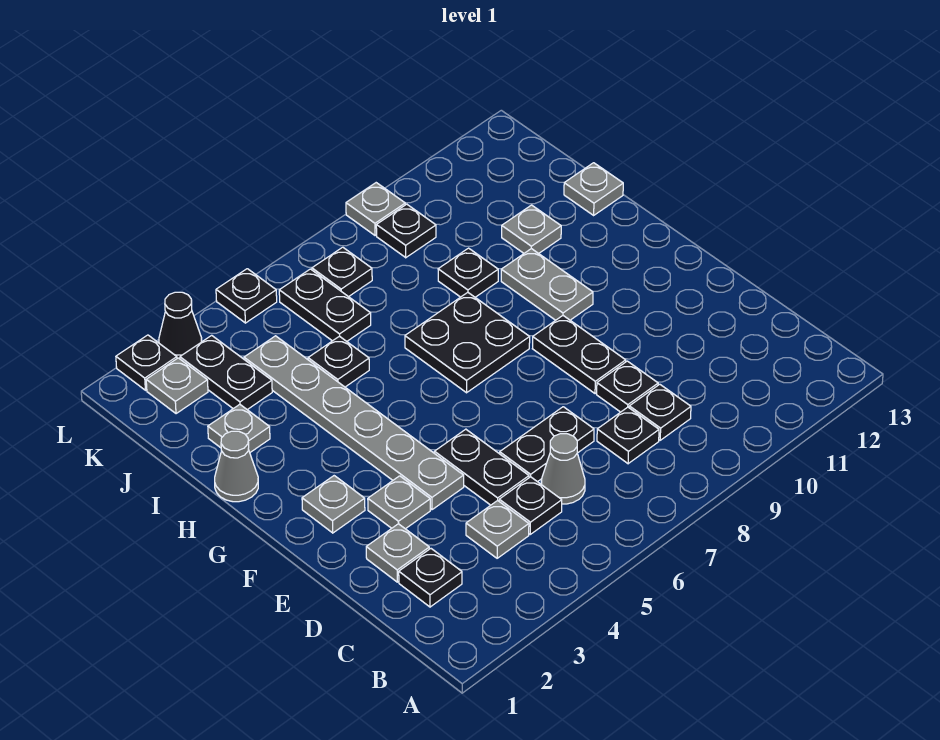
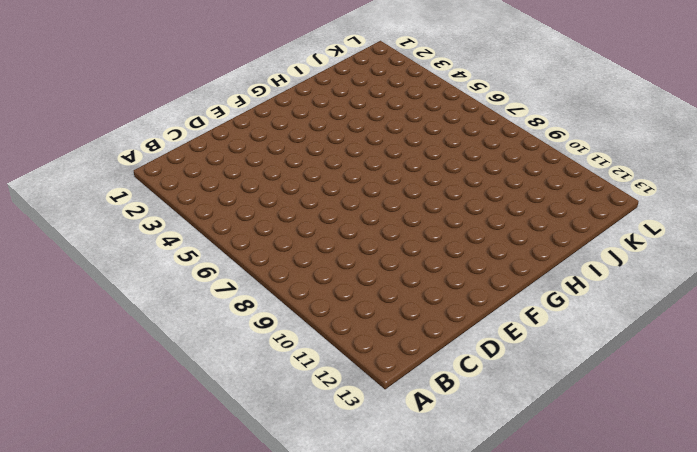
none -> black plate C2 level 1
none -> grey plate C4 level 1
none -> black plate C5 level 1
none -> grey cone C6 level 1

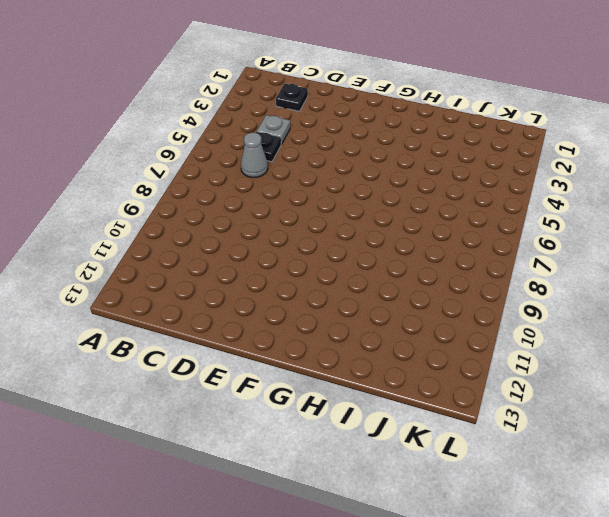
none -> black plate C8 level 1
none -> black plate C9 level 1
none -> grey plate D2 level 1
none -> black plate D5:E5 level 1

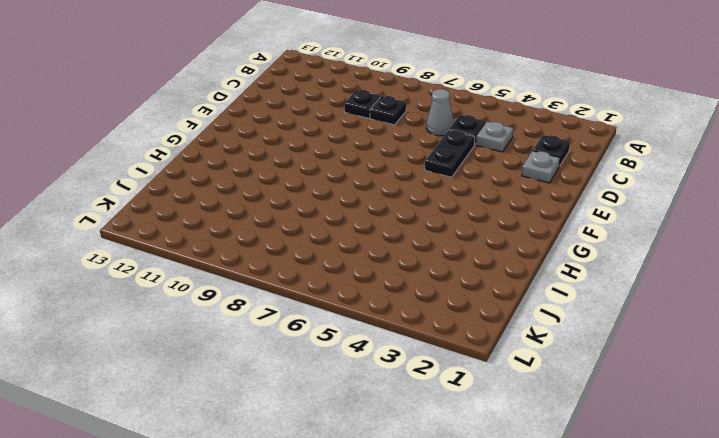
none -> black plate D6:D7 level 1
none -> black plate D9 level 1
none -> grey plate E3 level 1
none -> grey plate E4:J4 level 1

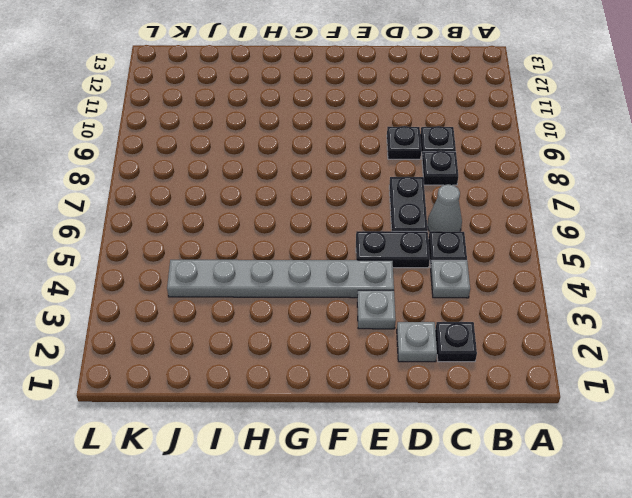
none -> black plate E9:F9 level 1
none -> grey plate F2 level 1
none -> black plate G7:H8 level 1
none -> grey plate G10:H10 level 1

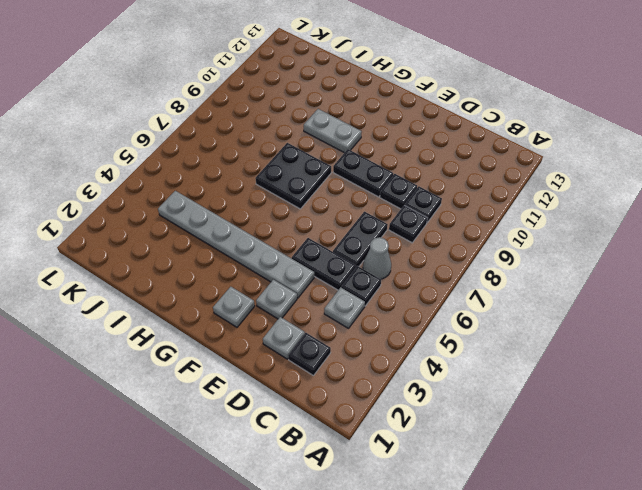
none -> grey cone H1 level 1
none -> grey plate I2 level 1
none -> black plate I5 level 1
none -> black plate I9 level 1

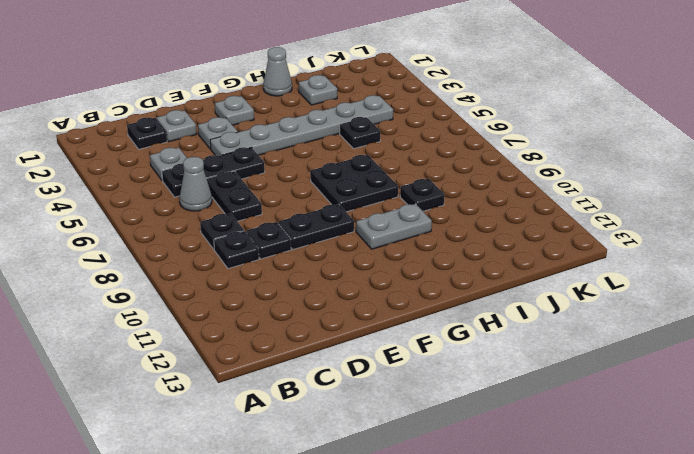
none -> grey plate I11 level 1
none -> grey plate I13 level 1
none -> black plate J3:K3 level 1
none -> black plate J6:K6 level 1

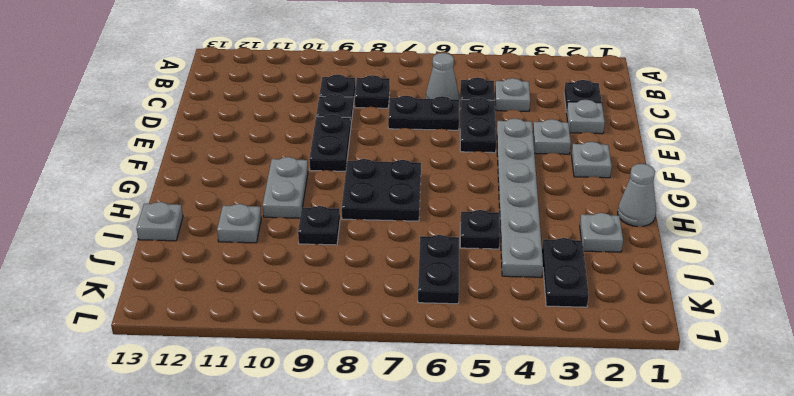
none -> grey plate K2 level 1
none -> black plate K7 level 1
none -> black plate K9 level 1
none -> black plate L2 level 1

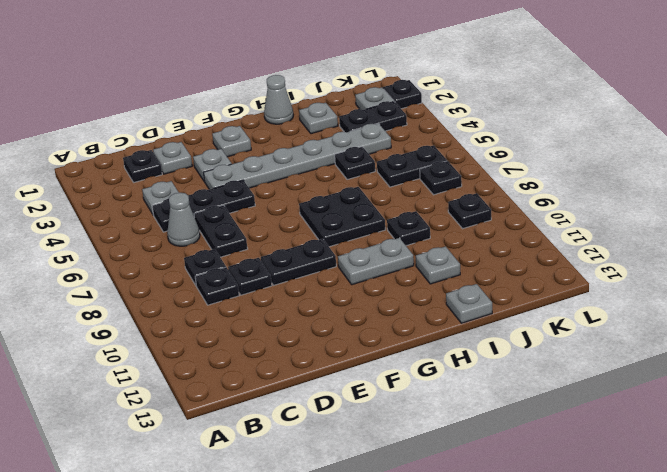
none -> black cone L3 level 1
none -> black plate L5 level 1
none -> grey plate L9 level 1

